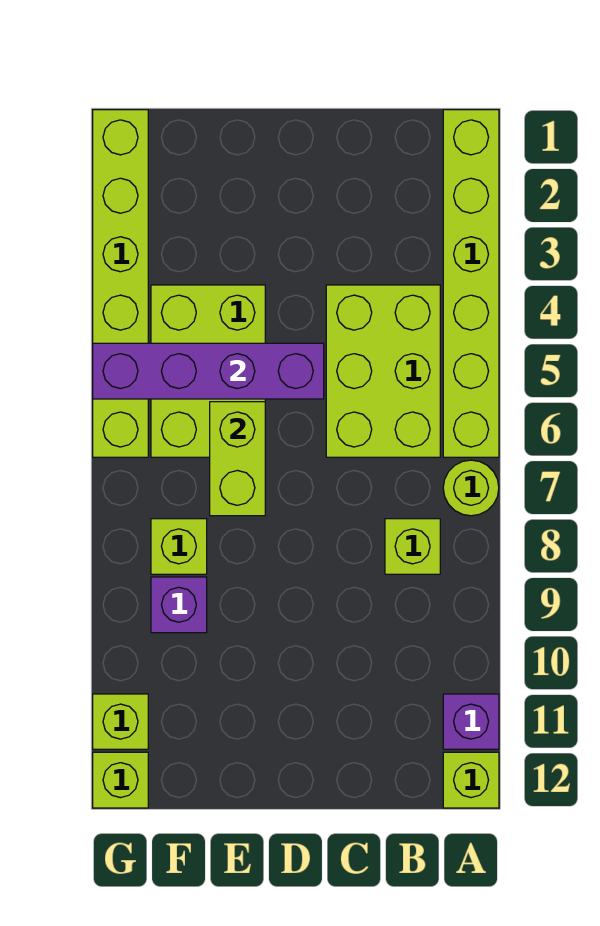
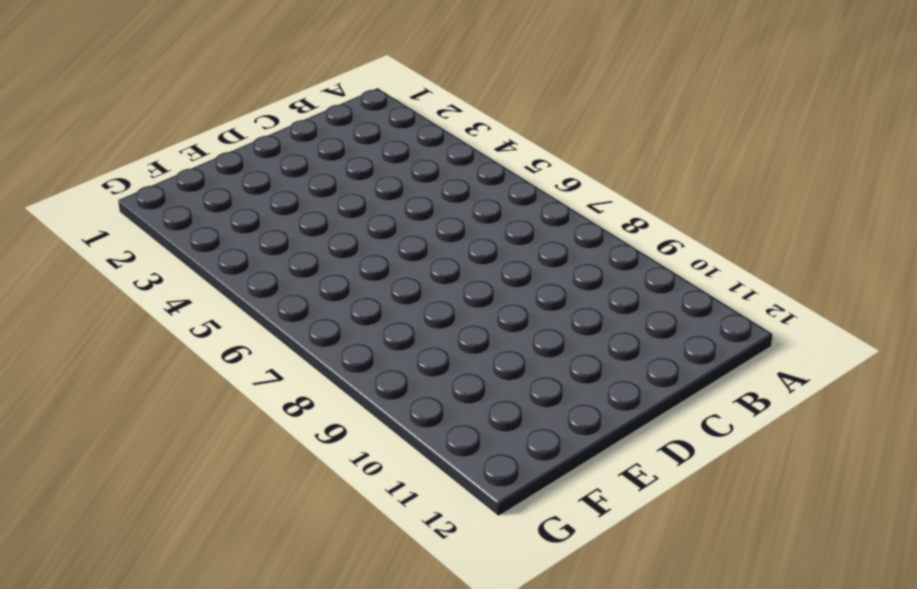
none -> lime brick A1:A6 level 1
none -> lime round brick A7 level 1
none -> purple brick A11 level 1

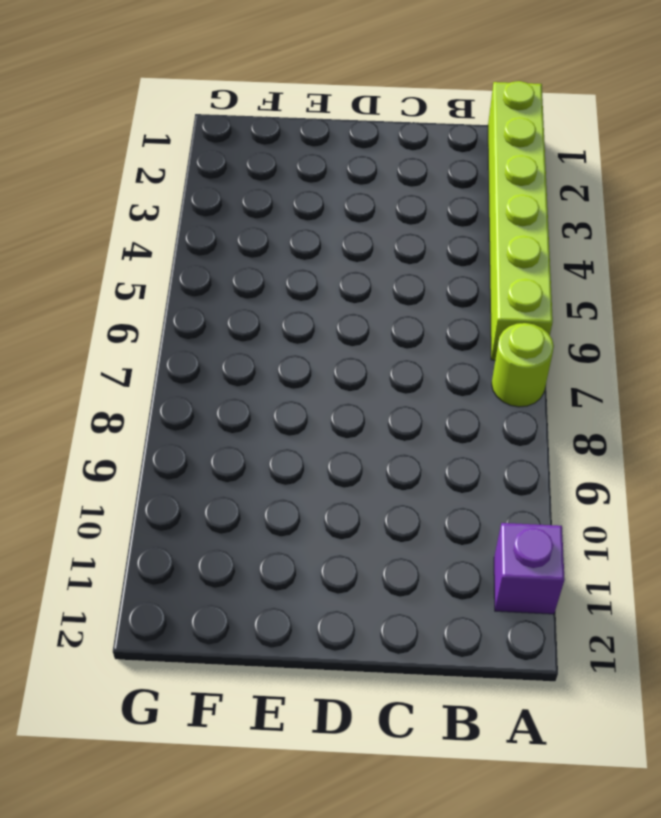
none -> lime brick A12 level 1
none -> lime brick B4:C6 level 1
none -> lime brick B8 level 1

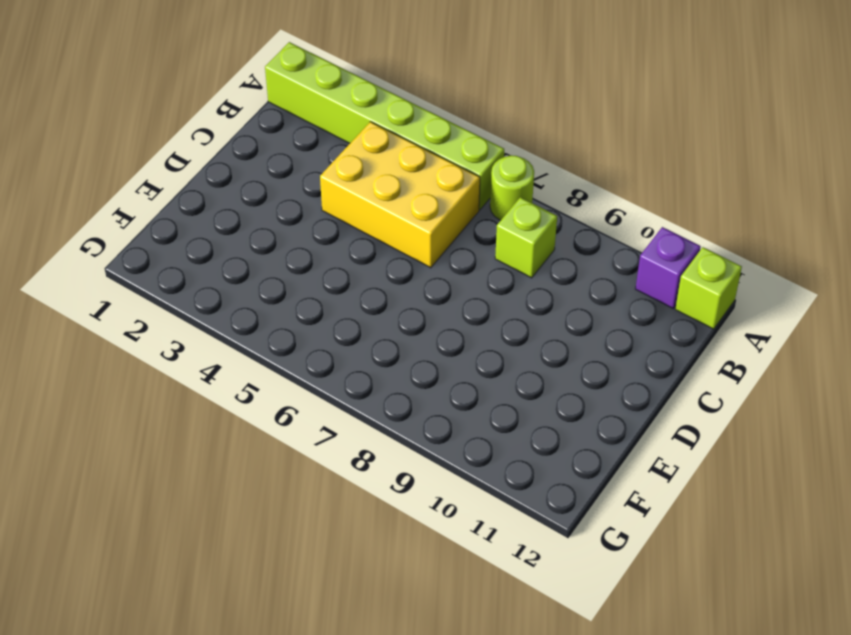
yellow brick B4:C6 level 1 -> lime brick B4:C6 level 1
none -> lime brick E4:F6 level 1
none -> lime brick F8 level 1
none -> purple brick F9 level 1

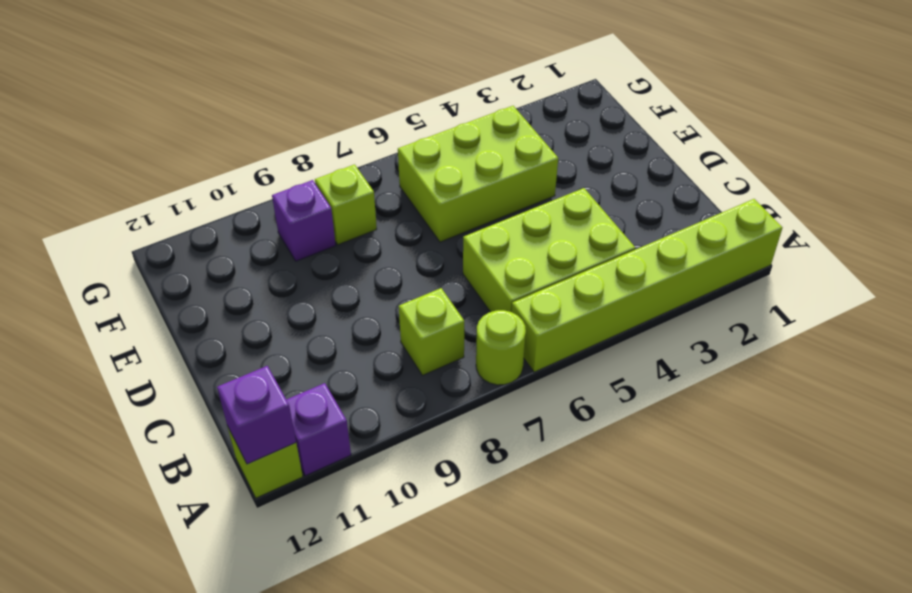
purple brick A12 level 2 -> none
none -> lime brick G1:G6 level 1
none -> lime brick G11 level 1
none -> lime brick G12 level 1

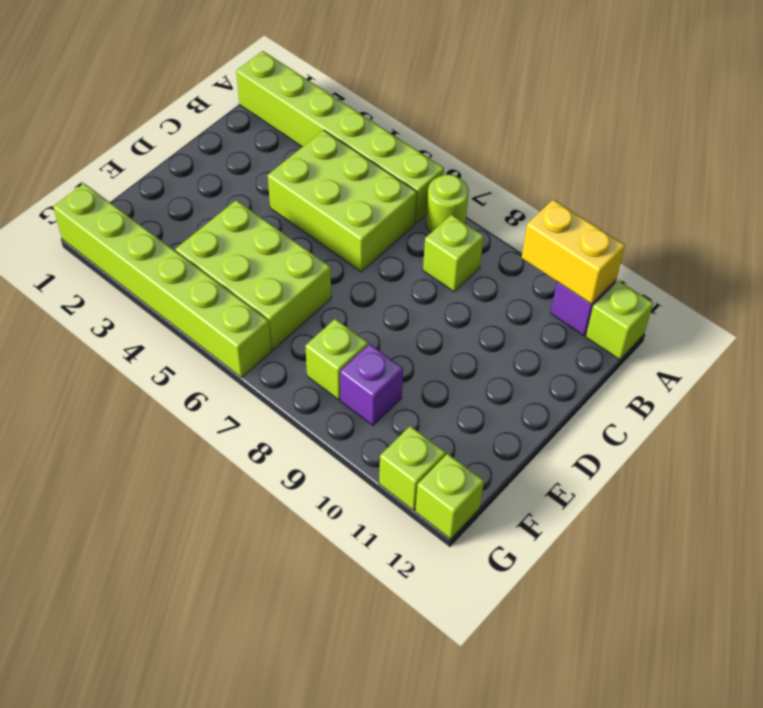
yellow brick A10:A11 level 2 -> none
none -> purple brick D5:G5 level 2
none -> lime brick E6:E7 level 2

